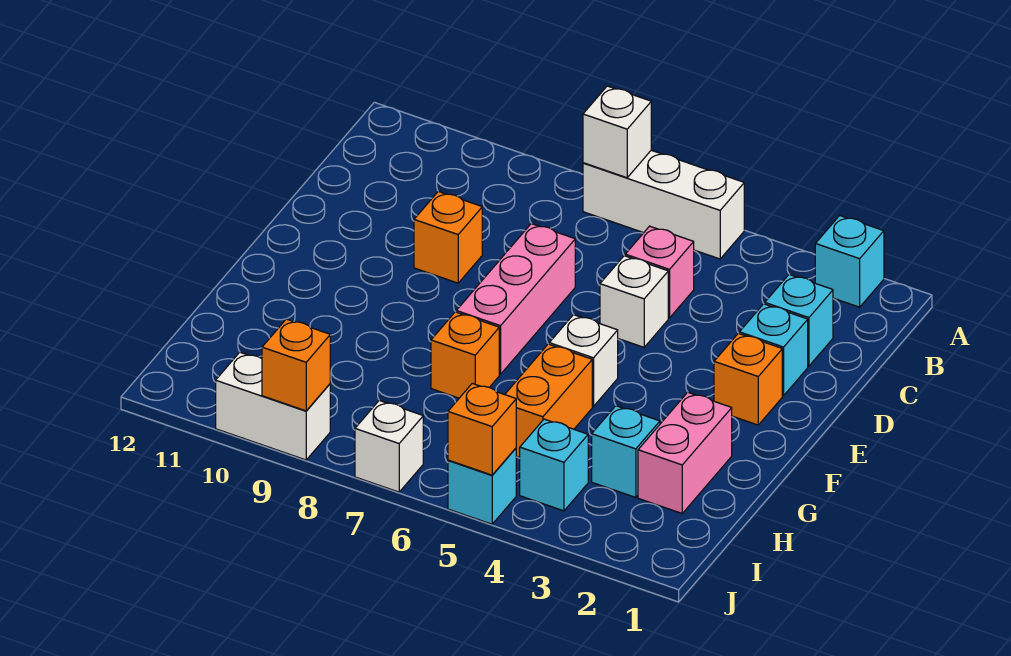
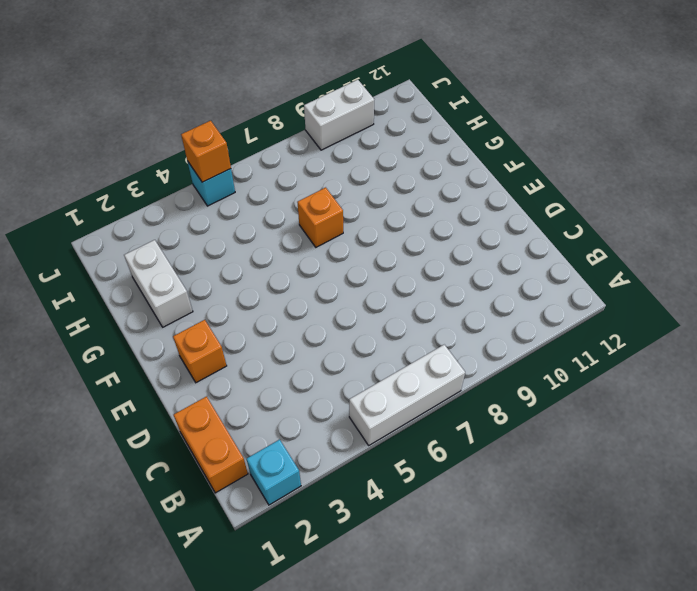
orange brick B1:C1 level 1 -> orange brick G5:H5 level 1
white brick G2:H2 level 1 -> pink brick G2:H2 level 1
none -> cyan brick C2 level 1
none -> pink brick C5 level 1
none -> cyan brick D2 level 1

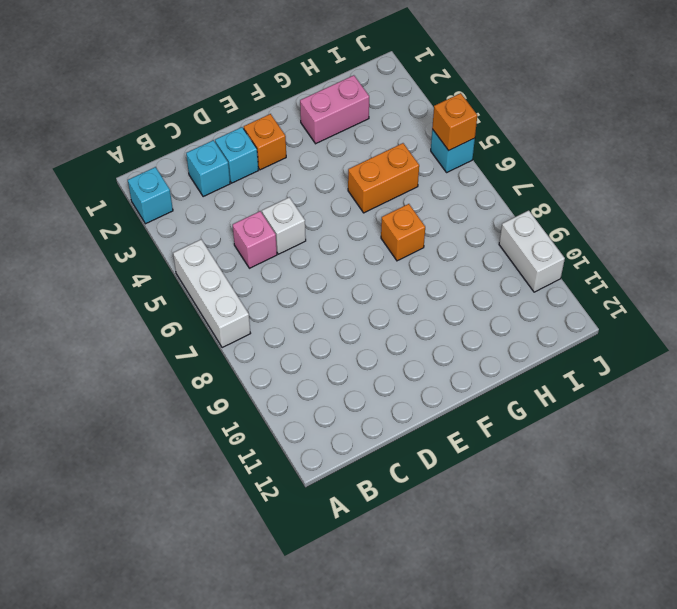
none -> pink brick D7:F7 level 1
none -> orange brick D9 level 1
none -> white brick F5 level 1

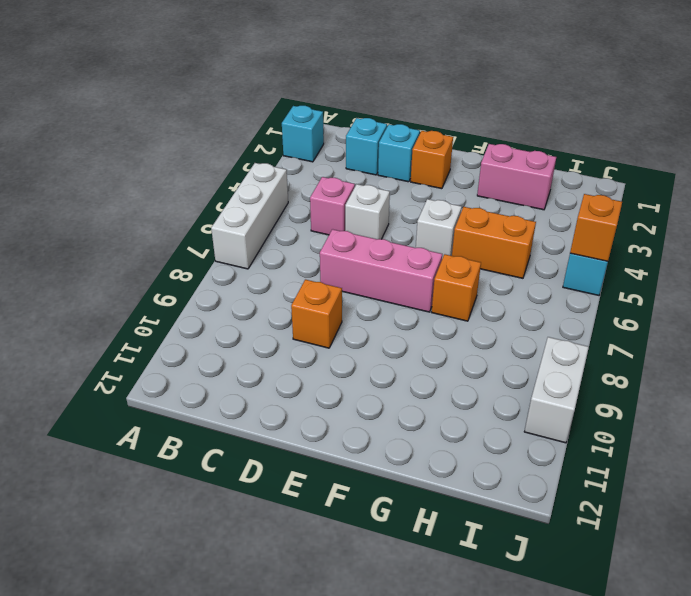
none -> cyan brick H3 level 1
none -> cyan brick I4 level 1
none -> white brick J7 level 1

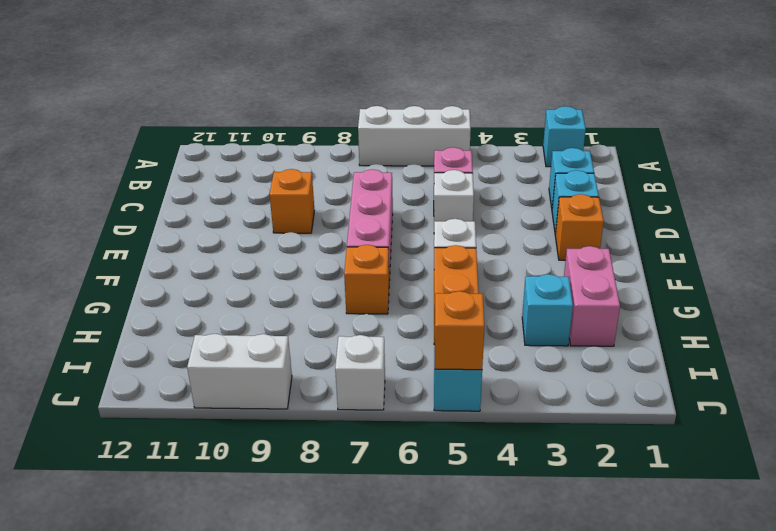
none -> cyan brick I4 level 1
none -> white brick A7 level 2
none -> orange brick J9 level 2

